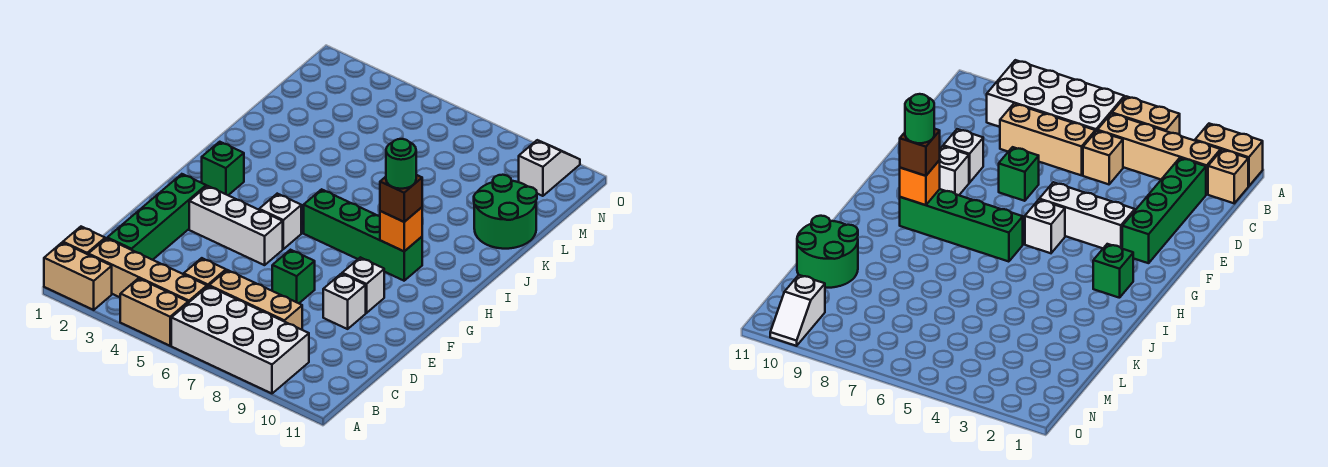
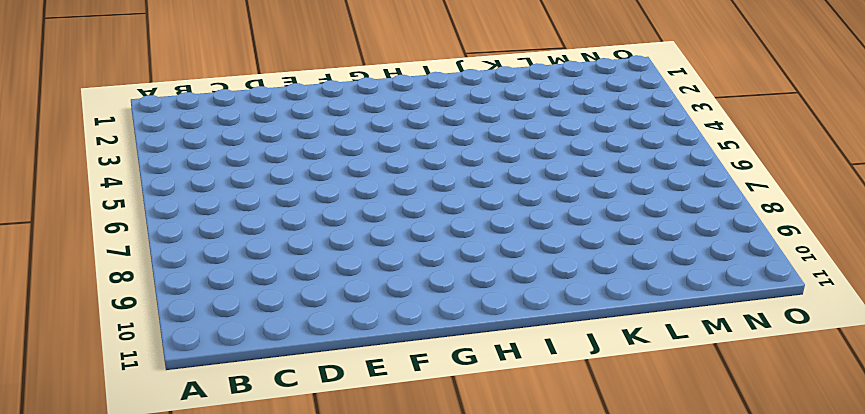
none -> tan brick A1:A2 level 1
none -> tan brick A4:A5 level 1
none -> white brick A6:B9 level 1

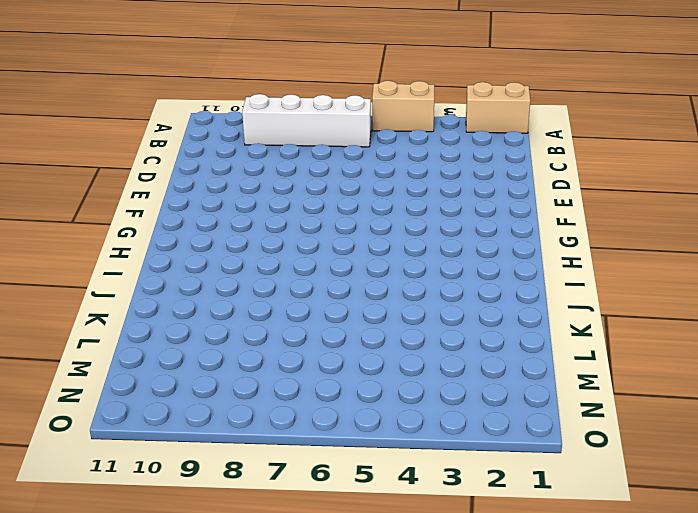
white brick B6:B9 level 1 -> white brick A6:B9 level 1
none -> tan brick B1 level 1
none -> tan brick B2:B5 level 1
none -> green brick C2:F2 level 1

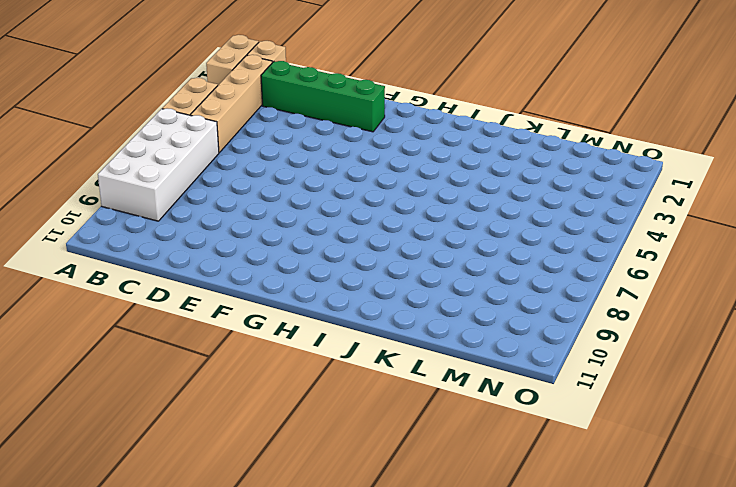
none -> tan brick C5 level 1
none -> tan brick C6:C8 level 1
none -> green brick E7 level 1

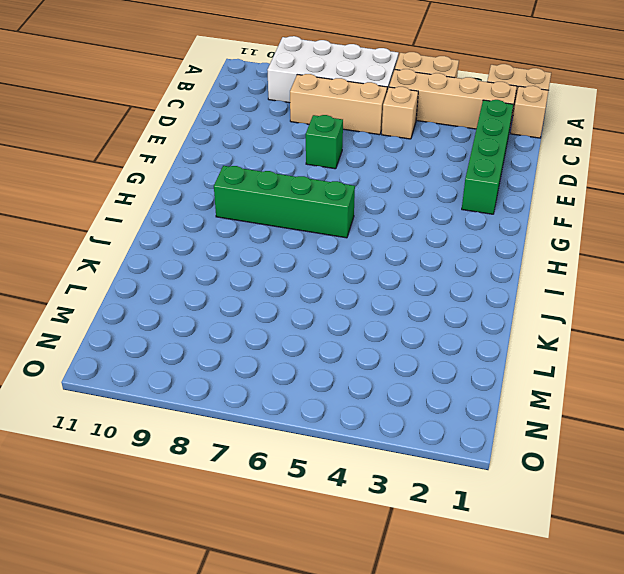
none -> white brick E9 level 1
none -> white brick F3:F5 level 1
none -> white brick F9 level 1

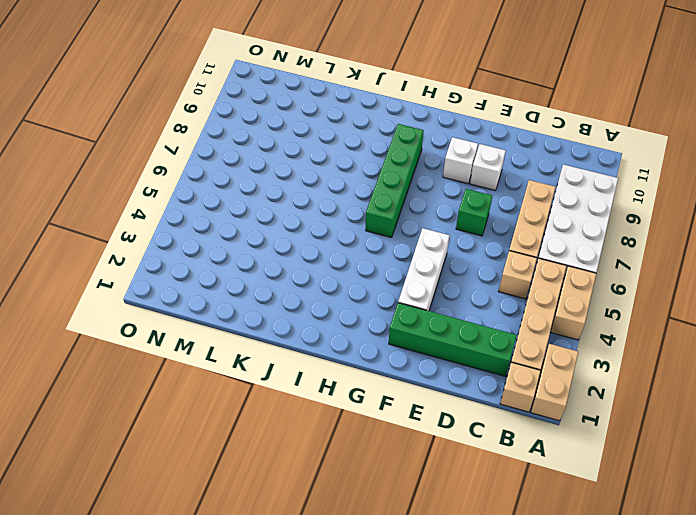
none -> white brick G5 level 1
none -> green brick H2 level 1
none -> green round brick K10:L11 level 1

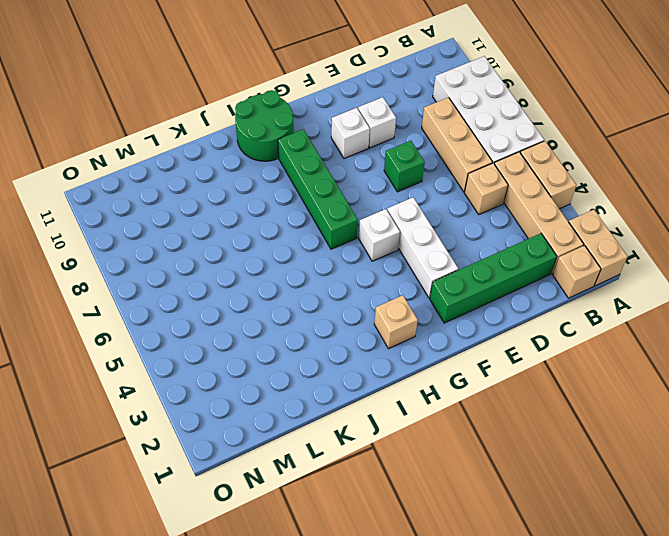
tan brick H2 level 1 -> green brick H2 level 1
green round brick H10:I11 level 1 -> green round brick K10:L11 level 1
none -> white slope N10:O10 level 1 top N
none -> orange brick H9 level 2
none -> brown brick H9 level 3

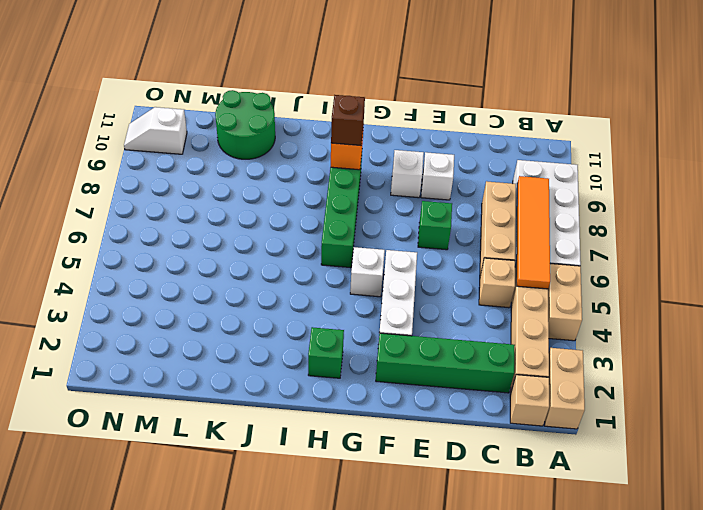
orange tile B5:B8 level 2 -> none
none -> green round brick H9 level 4

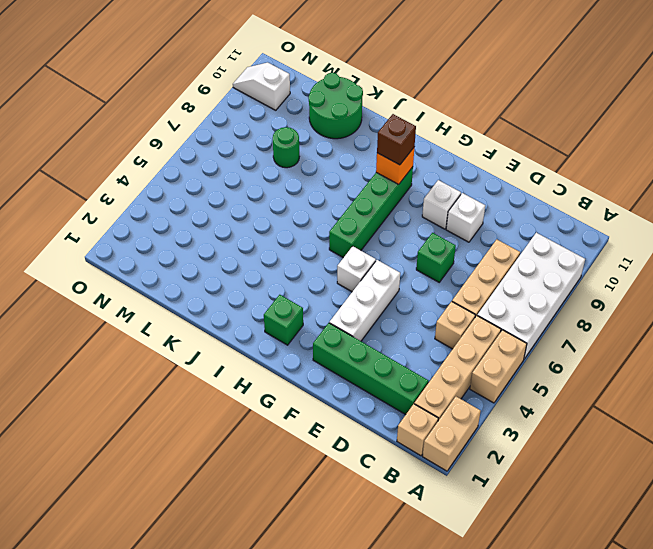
green round brick L8 level 1 -> green round brick H9 level 4

